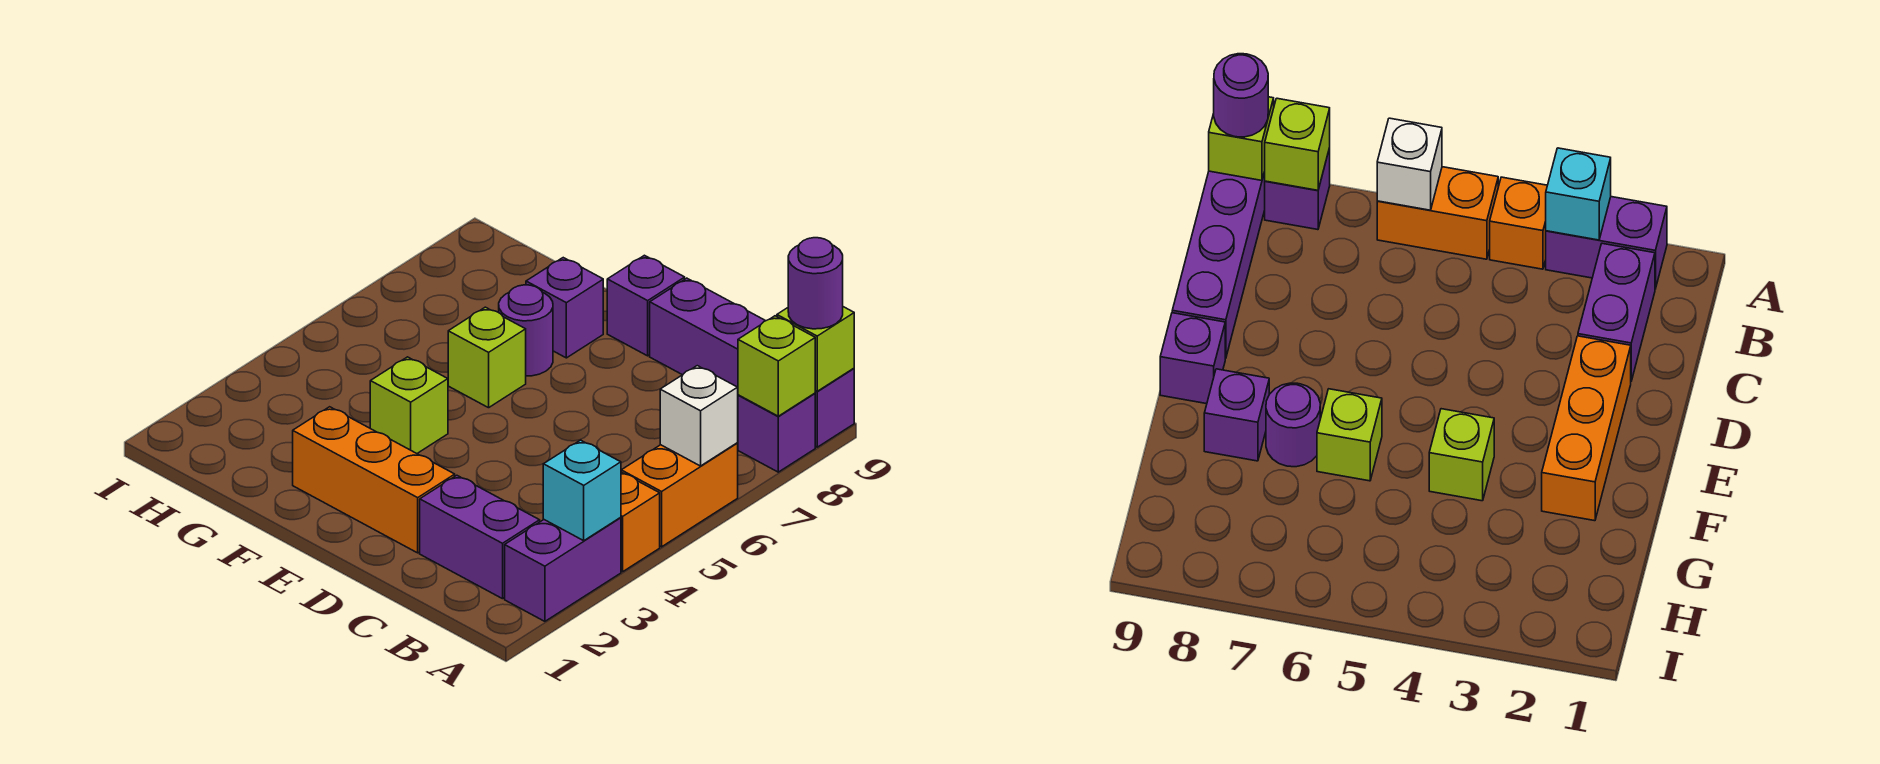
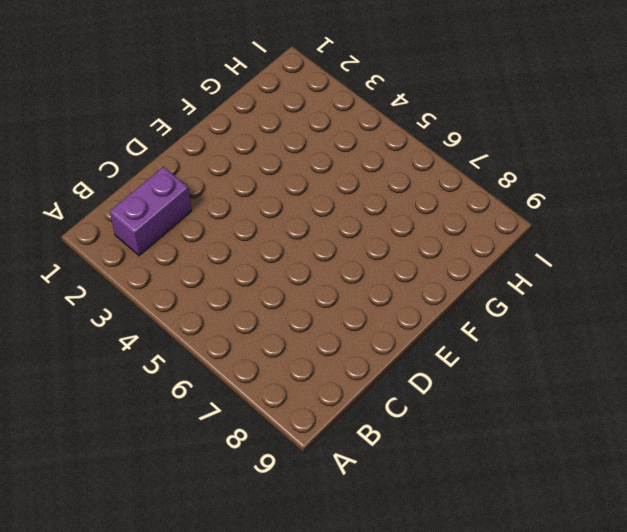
none -> purple brick A2:A3 level 1
none -> orange brick A4 level 1
none -> orange brick A5:A6 level 1

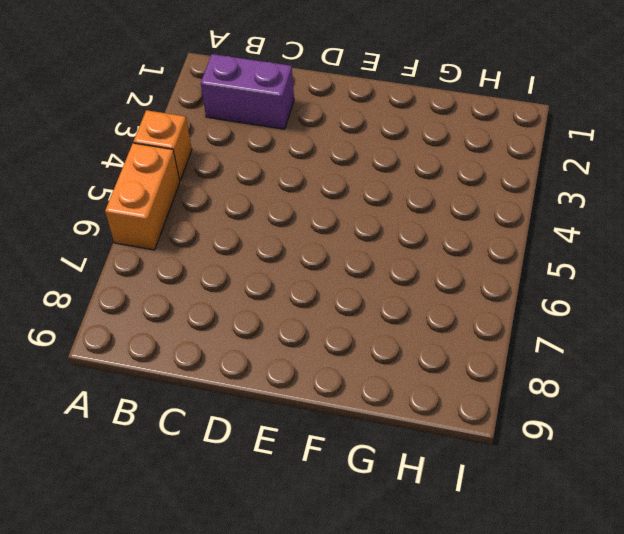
none -> purple brick A2:A3 level 1
none -> purple brick A8 level 1
none -> purple brick A9:D9 level 1

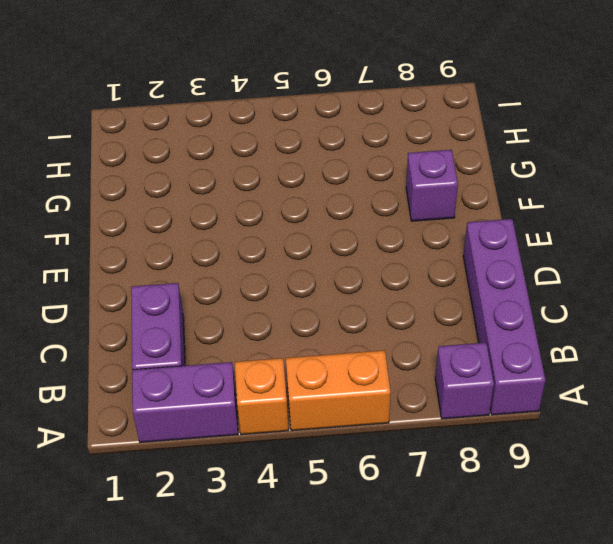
none -> orange brick D2:F2 level 1
none -> purple brick E9 level 1
none -> lime brick F4 level 1

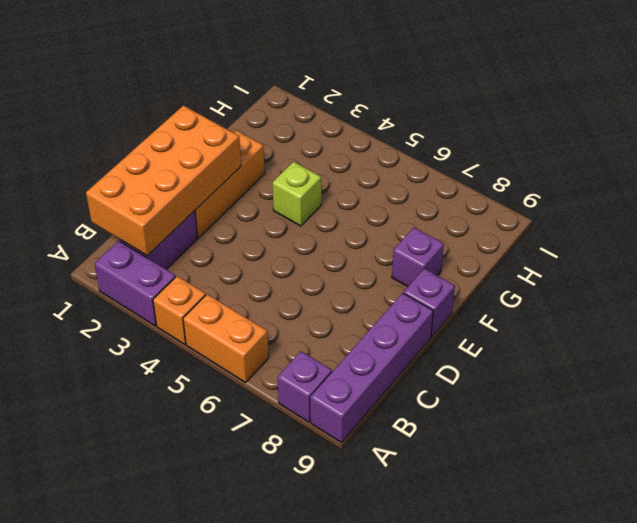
orange brick B1:E2 level 2 -> none
none -> lime brick F6 level 1
none -> purple round brick F7 level 1
none -> cyan brick A3 level 2

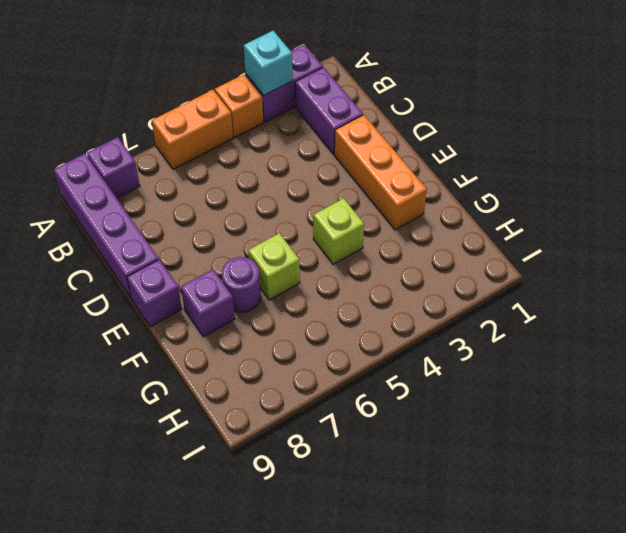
none -> white brick A6 level 2
none -> lime brick A8 level 2
none -> lime brick A9 level 2

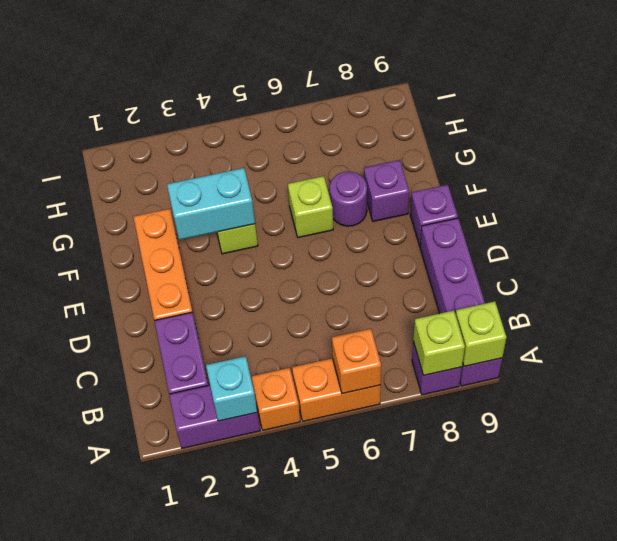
orange brick A6 level 2 -> white brick A6 level 2
cyan brick F3:F4 level 2 -> none
none -> purple round brick A9 level 3

